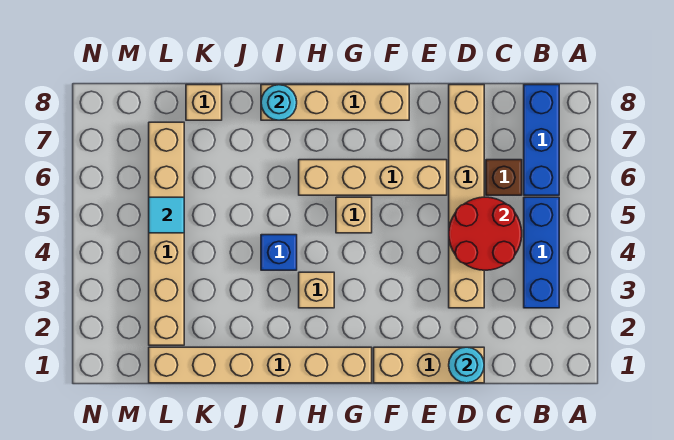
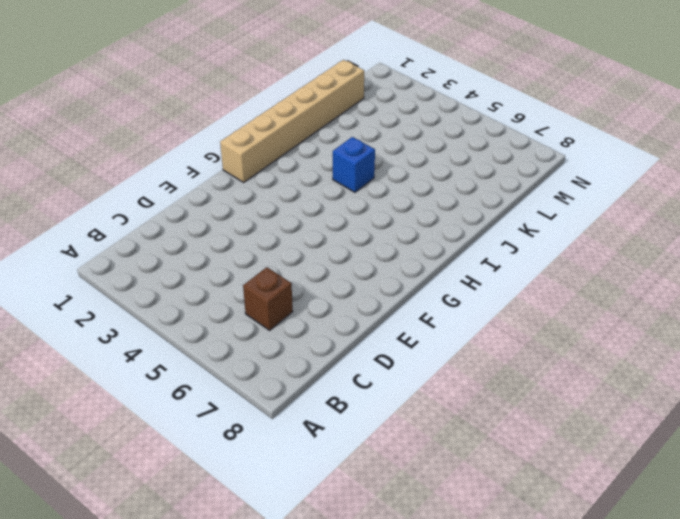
none -> blue brick B3:B5 level 1
none -> blue brick B6:B8 level 1
none -> tan brick D1:F1 level 1

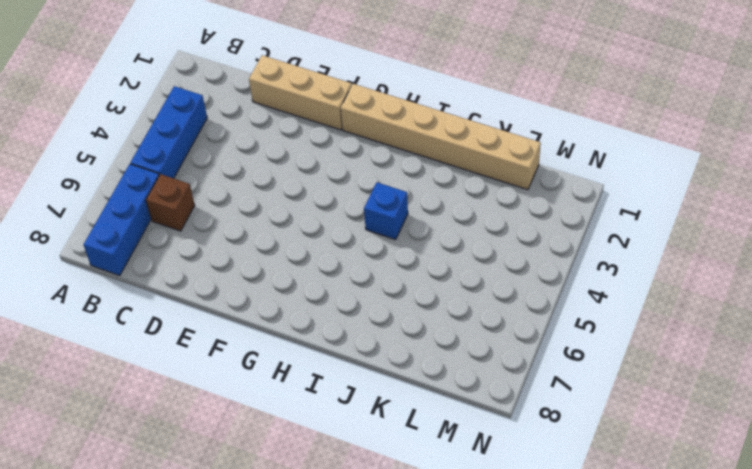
none -> tan brick D3:D8 level 1
none -> tan brick E6:H6 level 1
none -> tan brick F8:I8 level 1

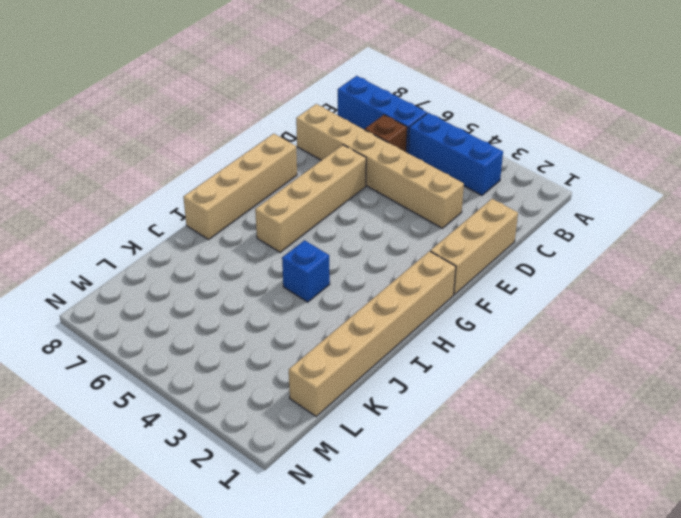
none -> tan brick G5 level 1
none -> tan brick H3 level 1
none -> tan brick K8 level 1

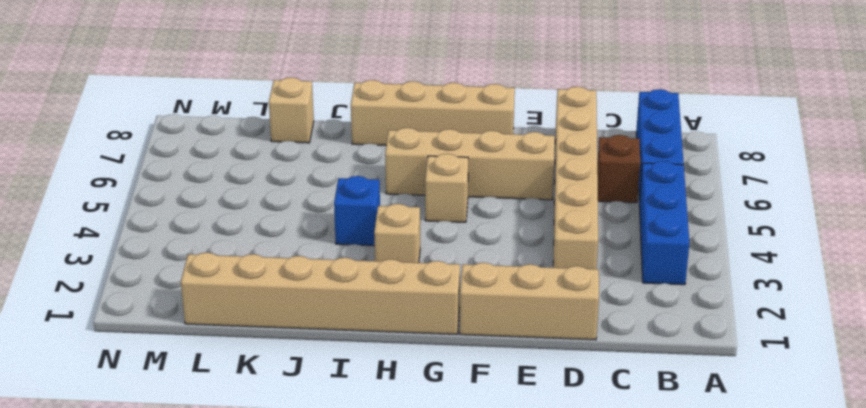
none -> tan brick L2:L7 level 1
none -> red round brick C4:D5 level 2
none -> cyan round brick D1 level 2

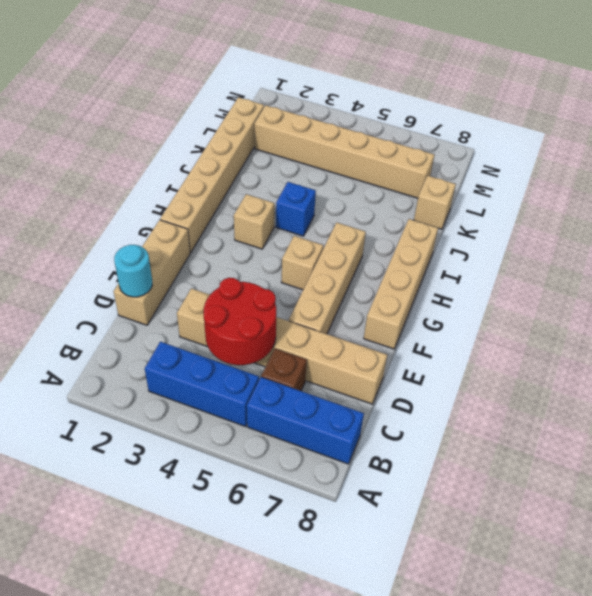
none -> cyan round brick I8 level 2
none -> cyan tile L5 level 2

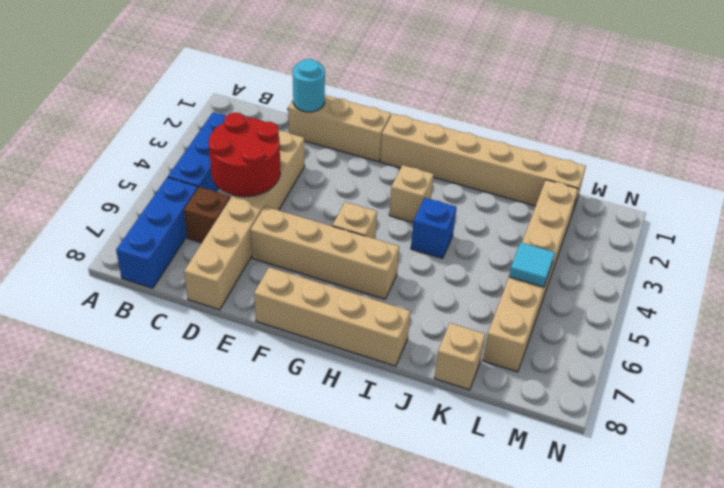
none -> cyan round brick I8 level 2

